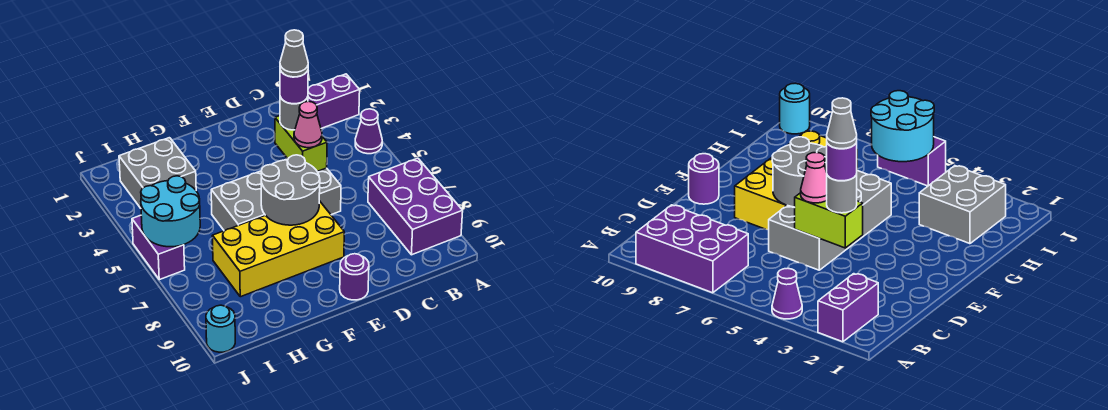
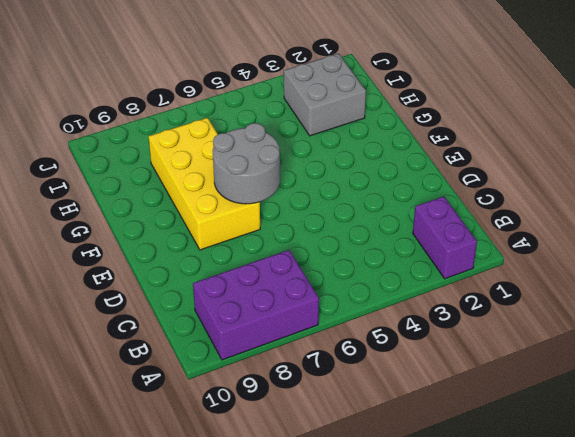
none -> purple cone A4 level 1
none -> grey brick D5:G6 level 1
none -> purple round brick E10 level 1

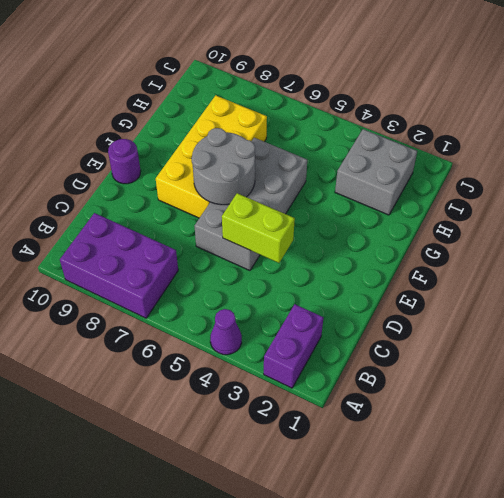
none -> purple brick J5:J6 level 1
none -> cyan round brick J10 level 1
none -> cyan round brick I5:J6 level 2

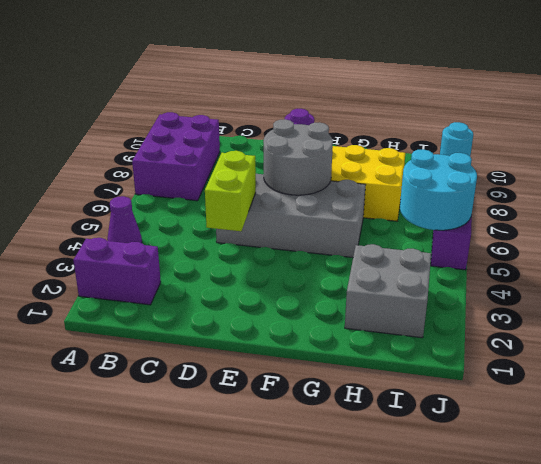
none -> grey round brick D4 level 3
none -> pink cone D5 level 3
none -> purple round brick D4 level 4

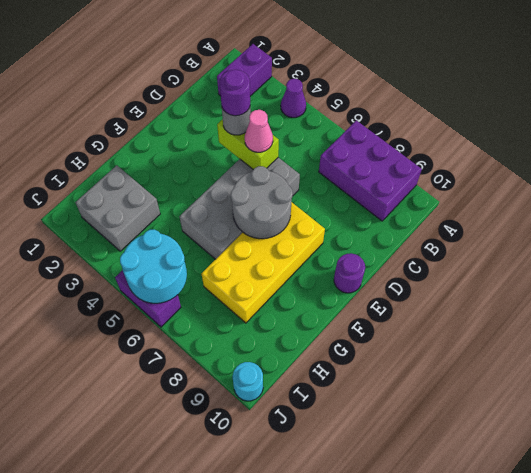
none -> grey cone D4 level 5

